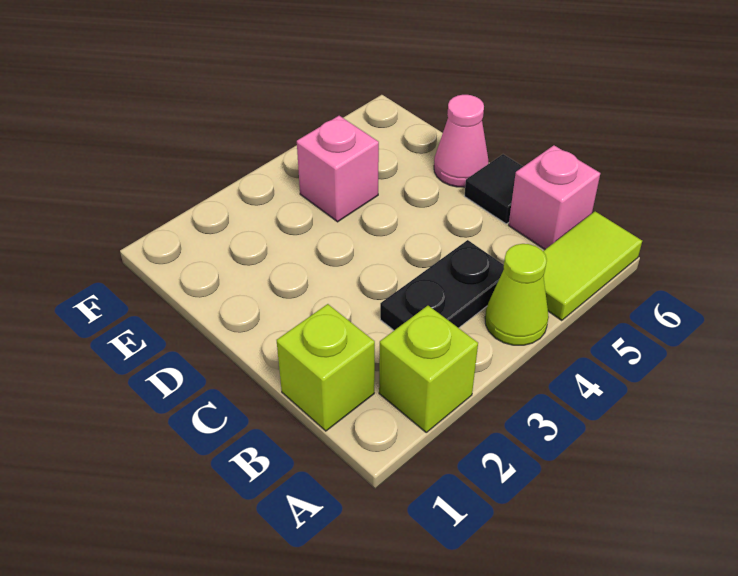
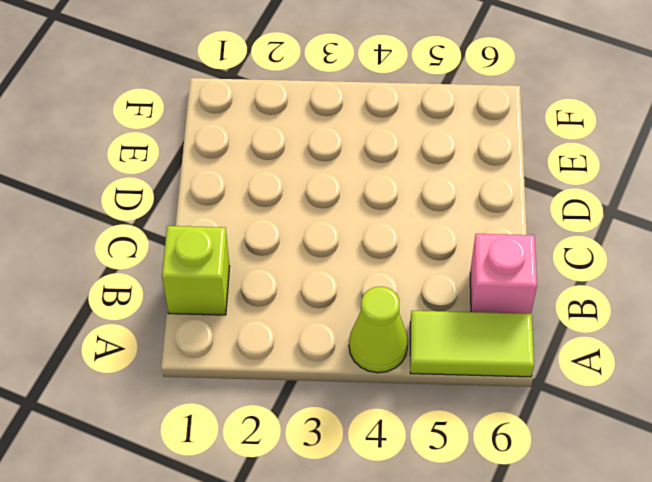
none -> lime brick A2 level 1
none -> black plate B3:B4 level 1

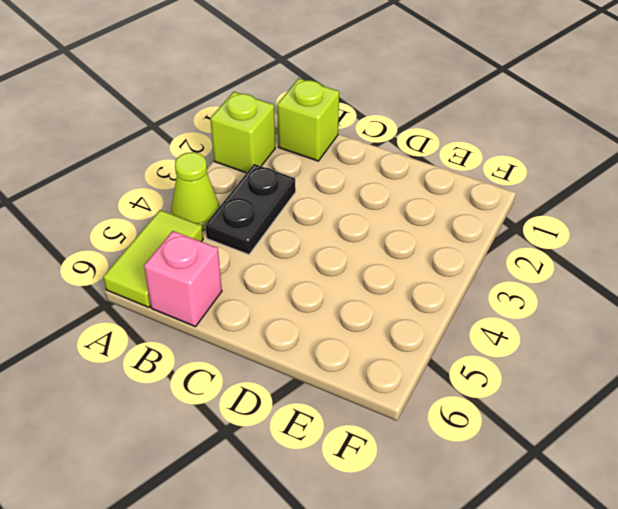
none -> black tile C6 level 1
none -> pink cone D6 level 1

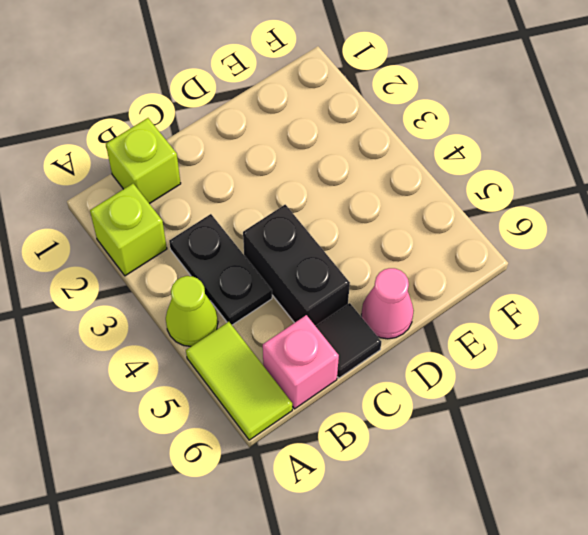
black brick C4:C5 level 1 -> none
none -> pink brick E4 level 1

